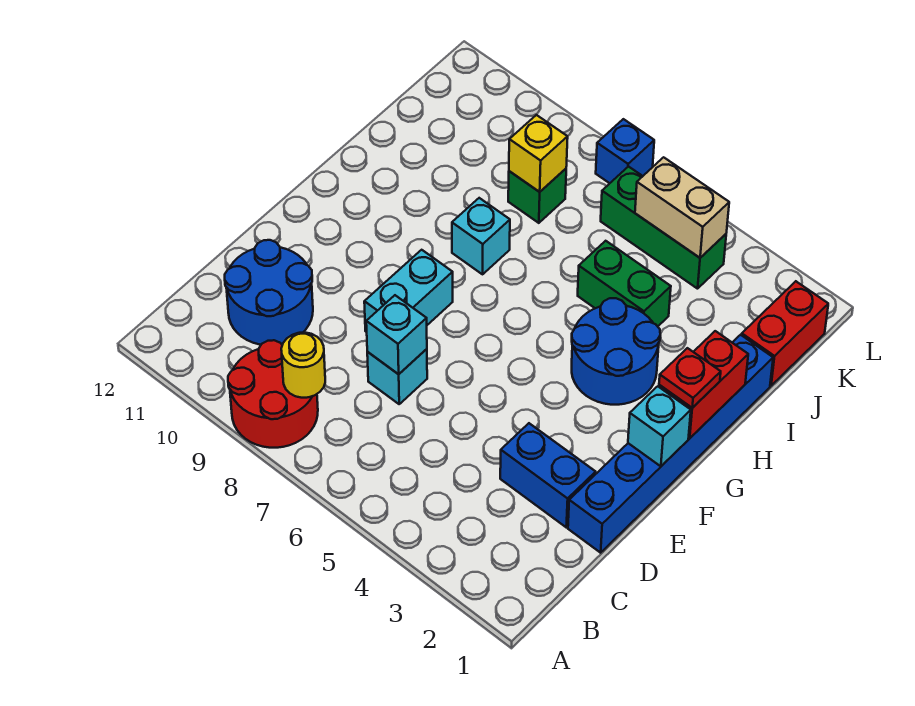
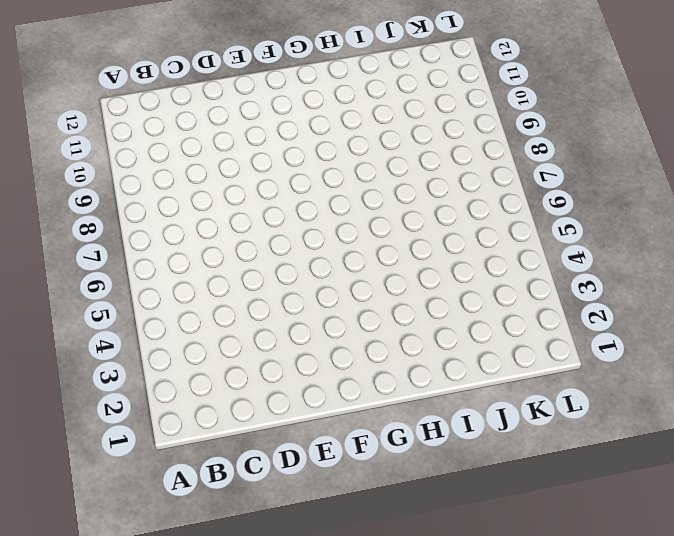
none -> red round brick A8:B9 level 1
none -> blue round brick C10:D11 level 1
none -> blue brick D1:I1 level 1

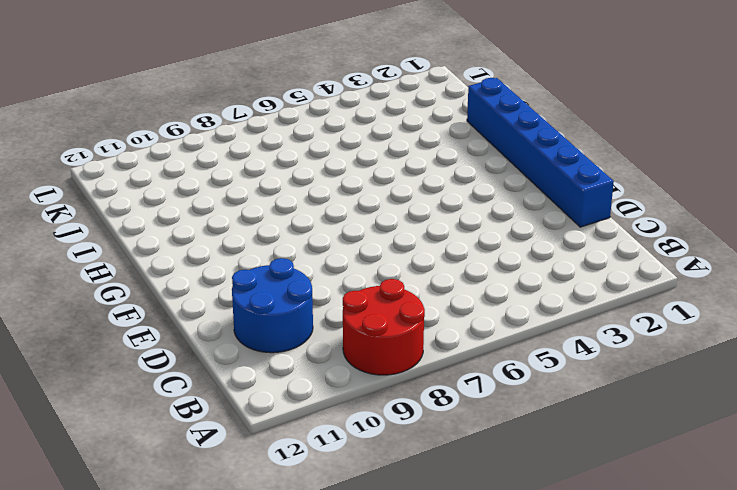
none -> blue brick D2:D3 level 1
none -> cyan brick D7 level 1
none -> cyan brick E8:F8 level 1

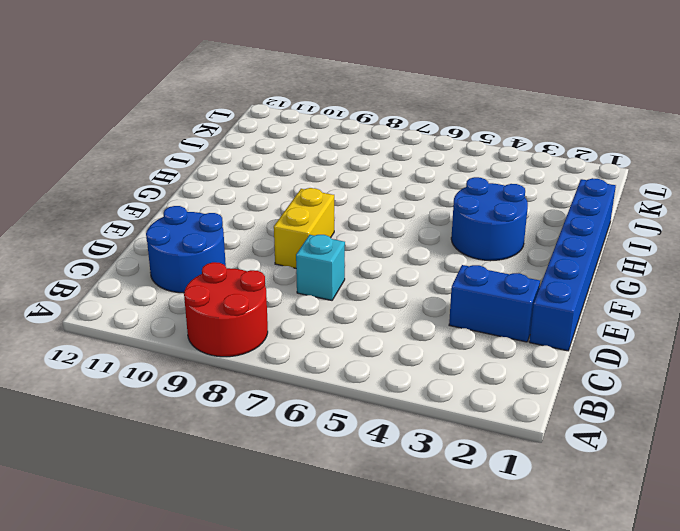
yellow brick E8:F8 level 1 -> cyan brick E8:F8 level 1
none -> cyan brick H8 level 1
none -> green brick I4:I5 level 1
none -> red brick J1:K1 level 1

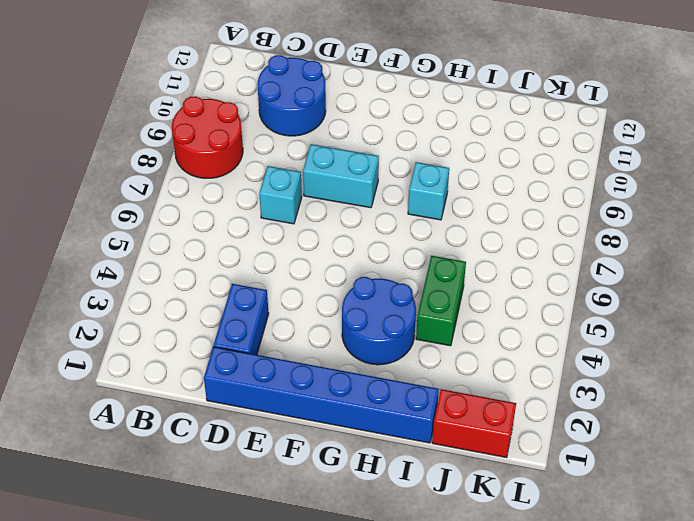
none -> green brick J8 level 1
none -> green brick K4:K6 level 1
none -> blue brick L7 level 1

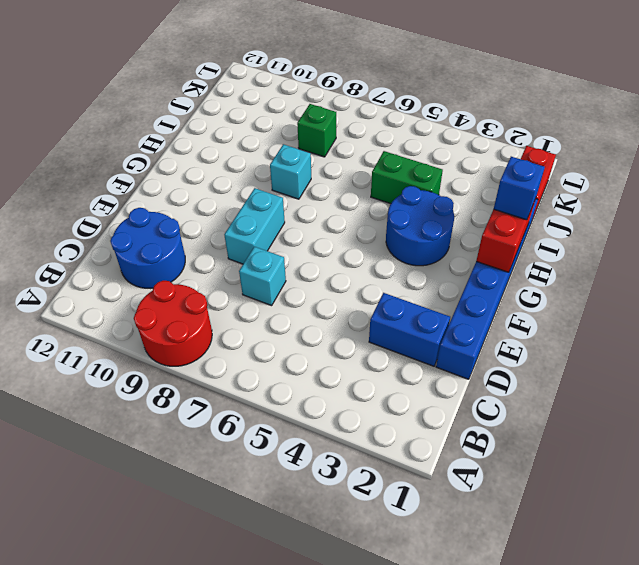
blue brick H1 level 3 -> blue brick L7 level 1
none -> green brick K4:K6 level 1
none -> yellow round brick B8 level 2
none -> cyan brick D7 level 2

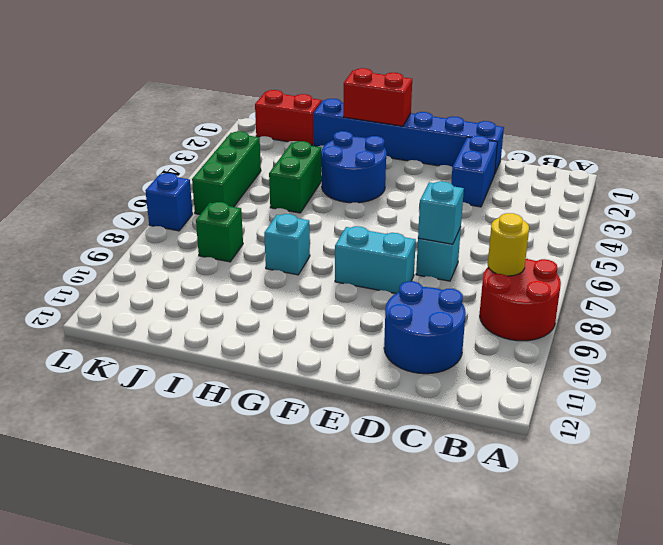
none -> cyan brick F1 level 2
none -> yellow brick J8 level 2
none -> tan brick K4:K5 level 2

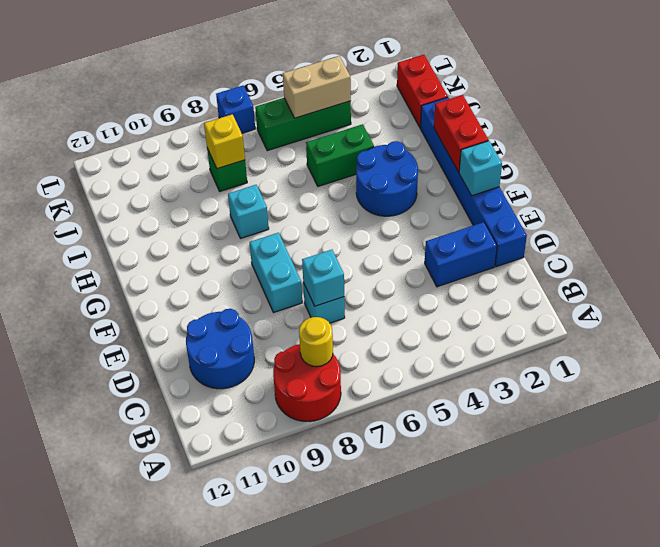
none -> red plate G1 level 3

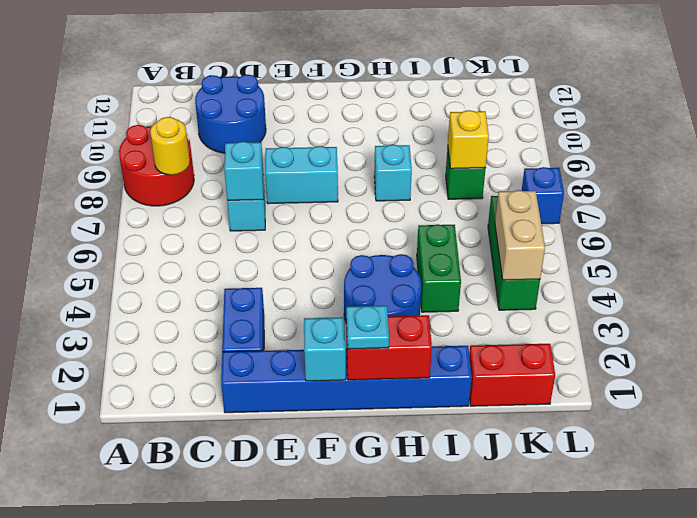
cyan plate G1 level 3 -> red plate G1 level 3

